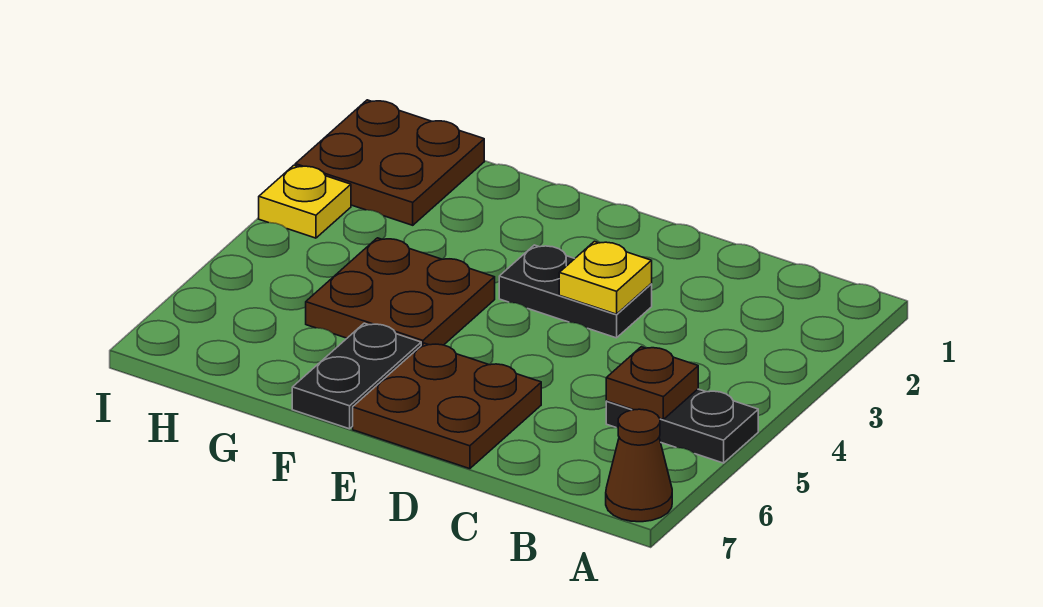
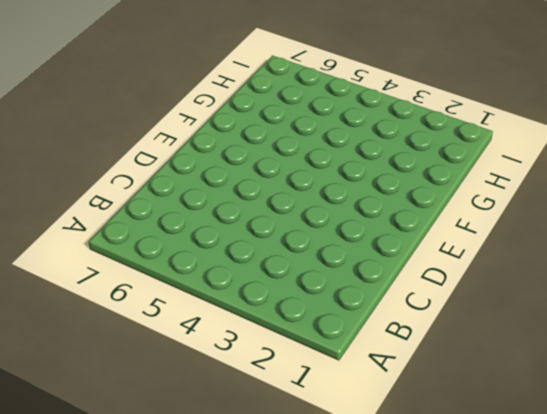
none -> black plate A5:B5 level 1
none -> brown cone A7 level 1

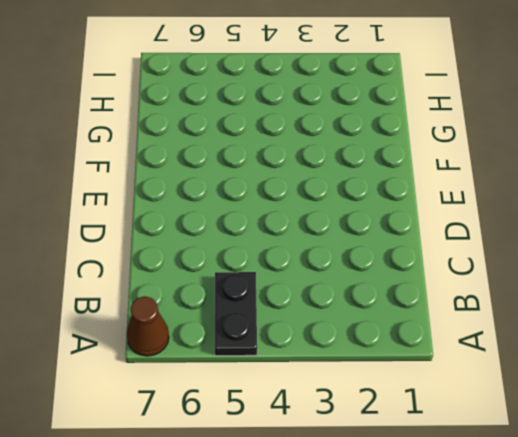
none -> black plate D3:E3 level 1
none -> brown plate D6:E7 level 1

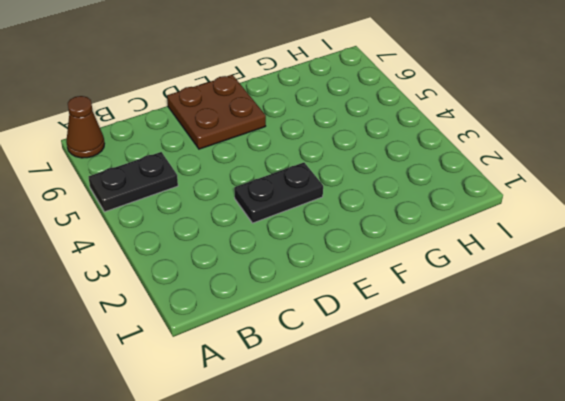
none -> brown plate F4:G5 level 1
none -> black plate F6:F7 level 1

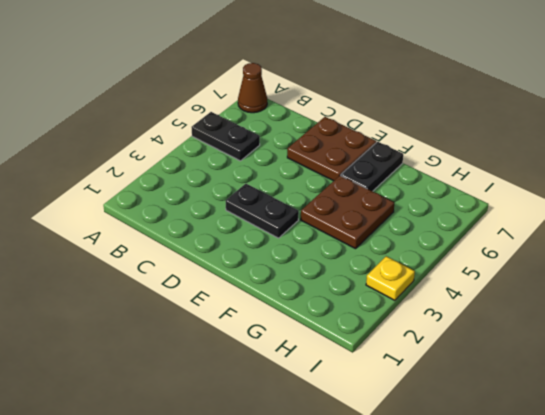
none -> brown plate H1:I2 level 1
none -> brown plate B5 level 2

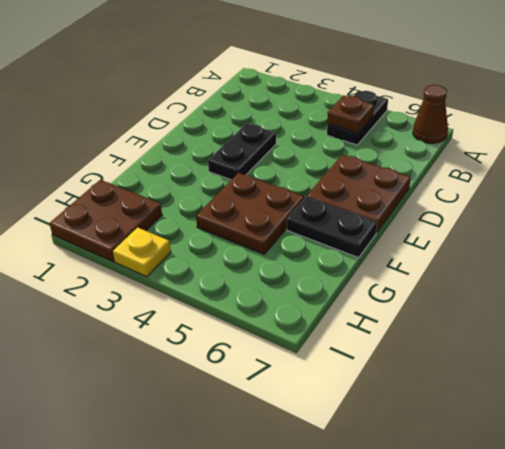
none -> yellow plate D3 level 2

